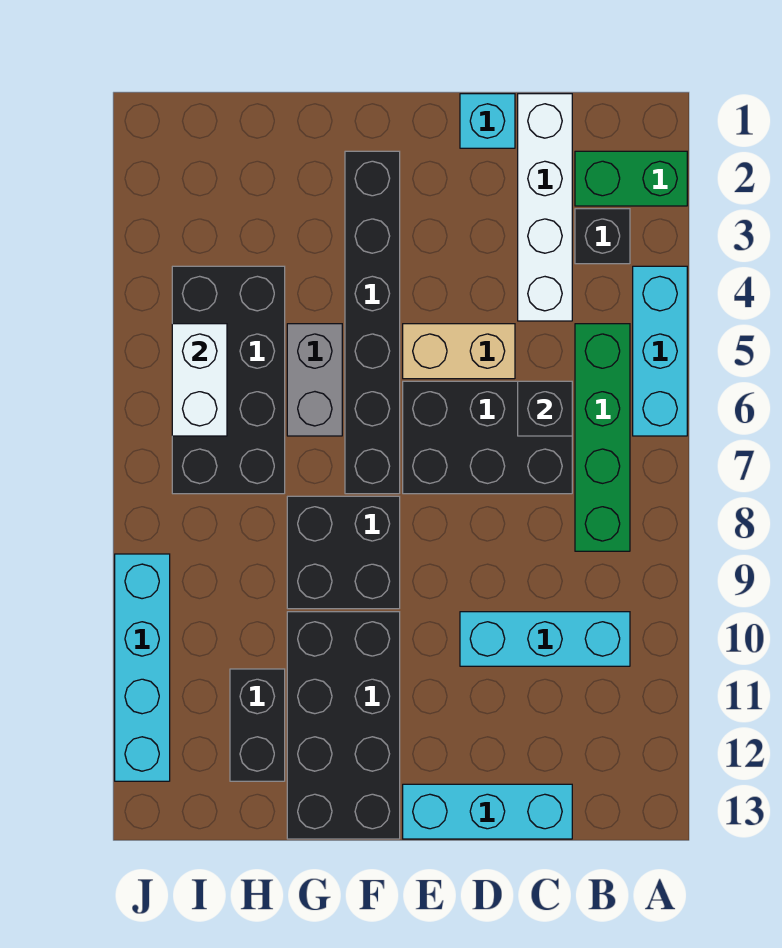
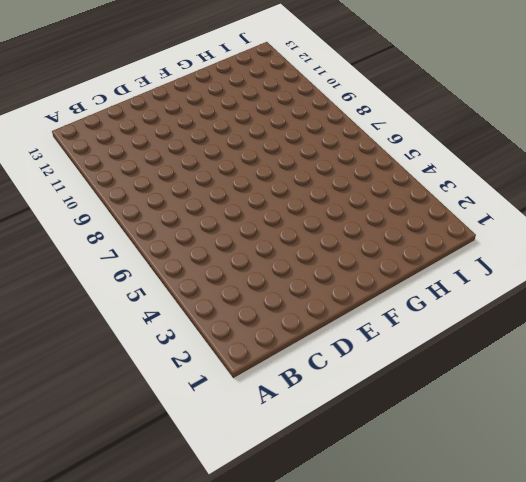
none -> green brick A2:B2 level 1
none -> cyan brick A4:A6 level 1
none -> black brick B3 level 1

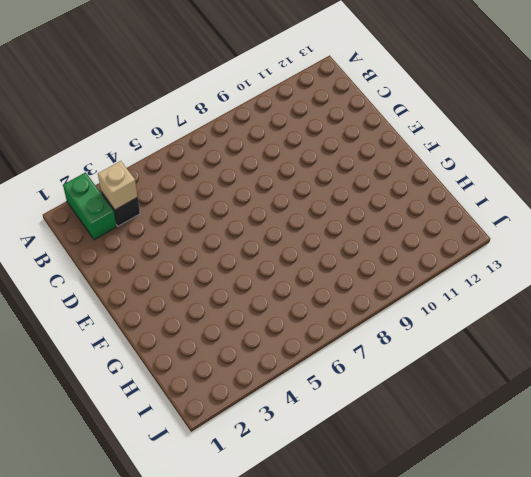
tan brick B3 level 2 -> none
none -> cyan brick A4:A6 level 1
none -> green brick B5:B8 level 1
none -> cyan brick B10:D10 level 1

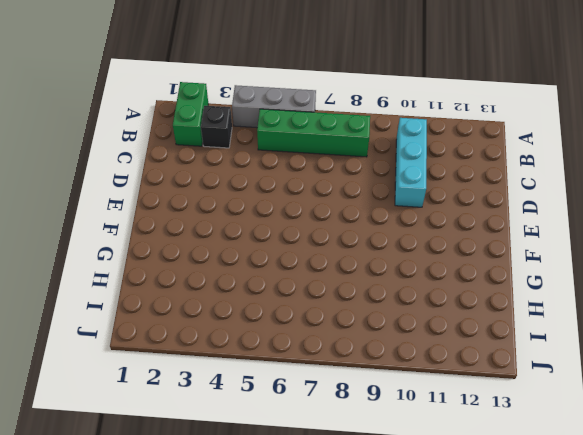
grey brick A4:A6 level 1 -> cyan brick A4:A6 level 1
none -> white brick C1:C4 level 1
none -> black brick C6:E7 level 1
none -> cyan brick C13:E13 level 1

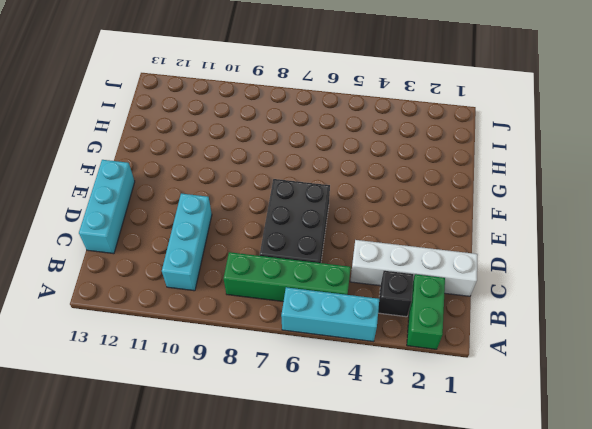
none -> cyan brick D1 level 1
none -> tan brick D5:E5 level 1
none -> black brick F2:F7 level 1

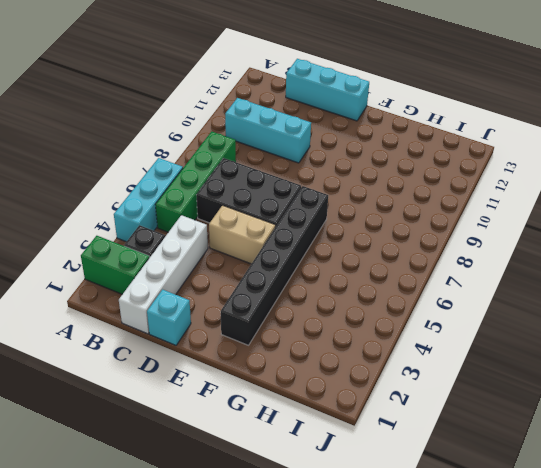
none -> black brick F8:G9 level 1
none -> black brick F10:G13 level 1
none -> grey brick G5:G6 level 1

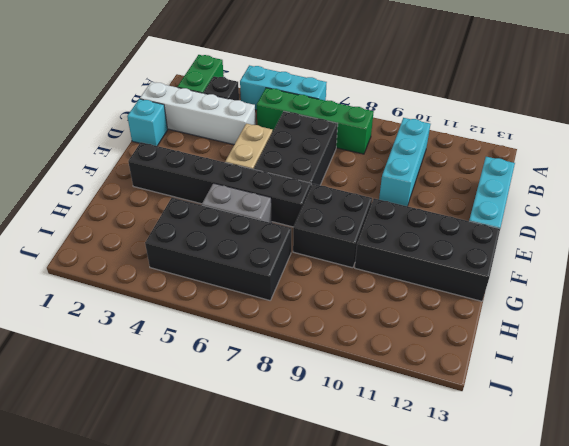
none -> black brick H11:H12 level 1
none -> cyan brick J9:J12 level 1
none -> black brick C6 level 2

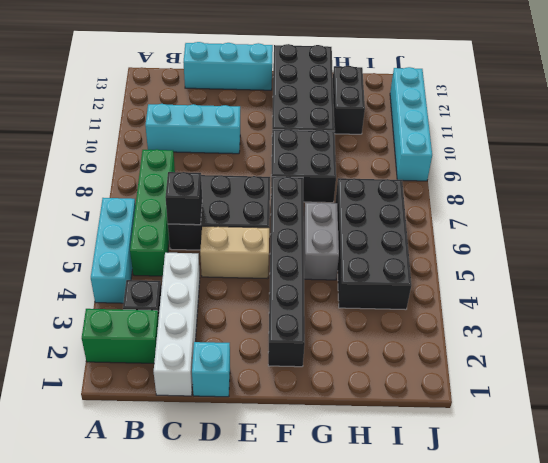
none -> white brick I5:I6 level 2

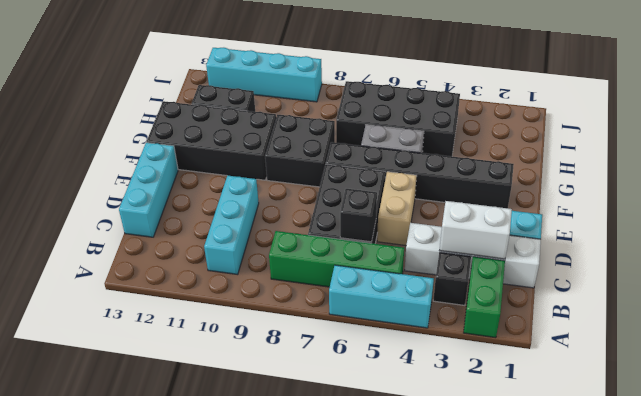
white brick C2:C3 level 2 -> white brick I5:I6 level 2

